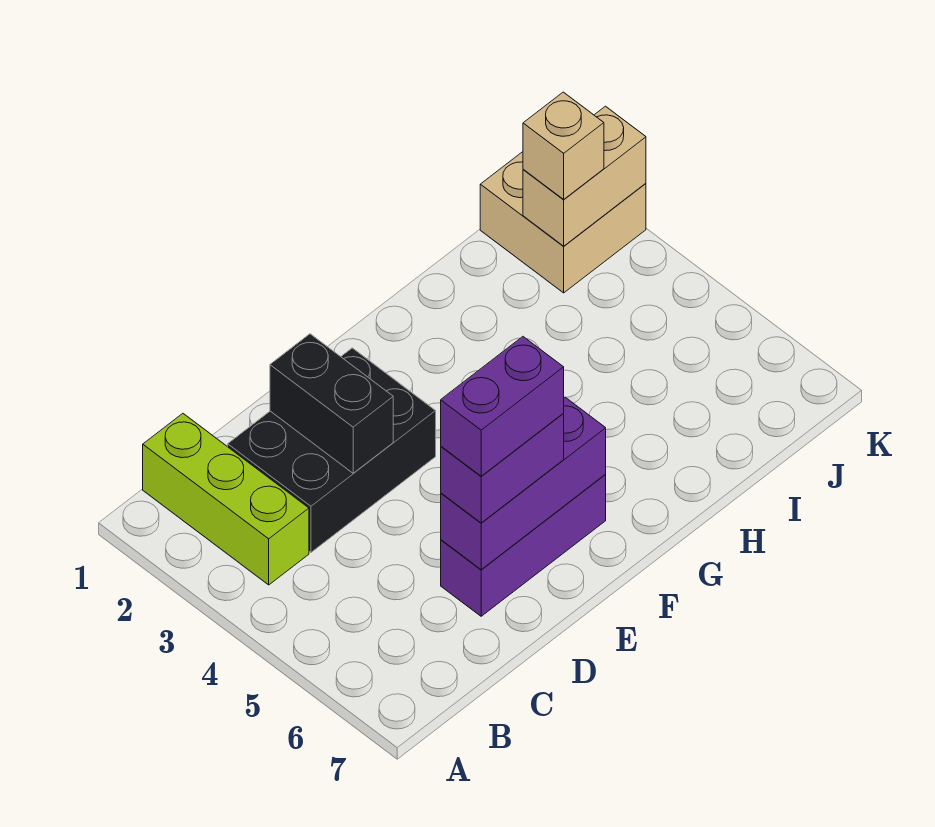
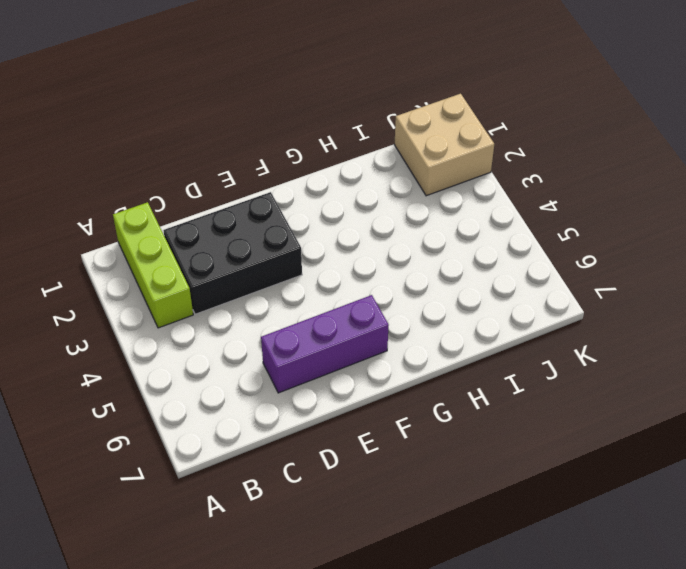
none -> black brick D2:D3 level 2
none -> purple brick D6:F6 level 2

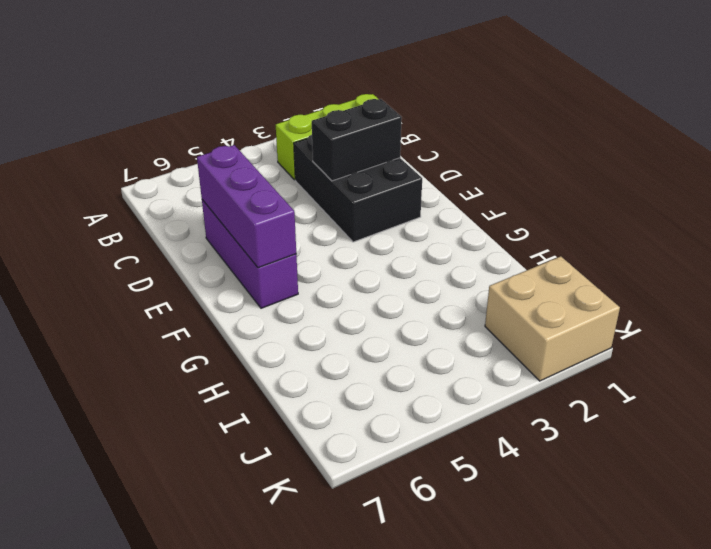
none -> tan brick J2:K2 level 2
none -> purple brick D6:E6 level 3

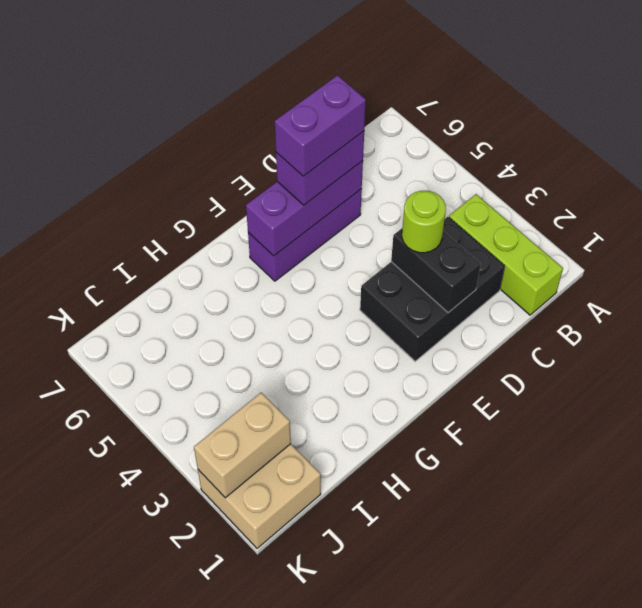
lime round brick D3 level 3 -> none
none -> tan brick J2 level 3

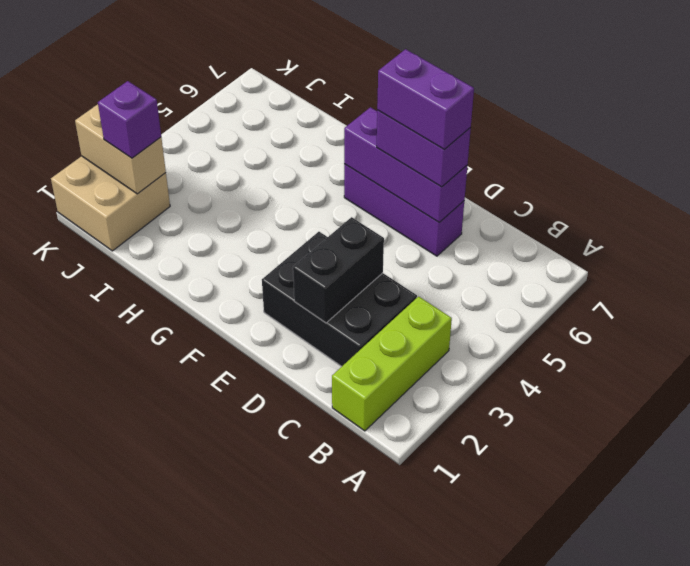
purple brick J2 level 3 -> tan brick J2 level 3

